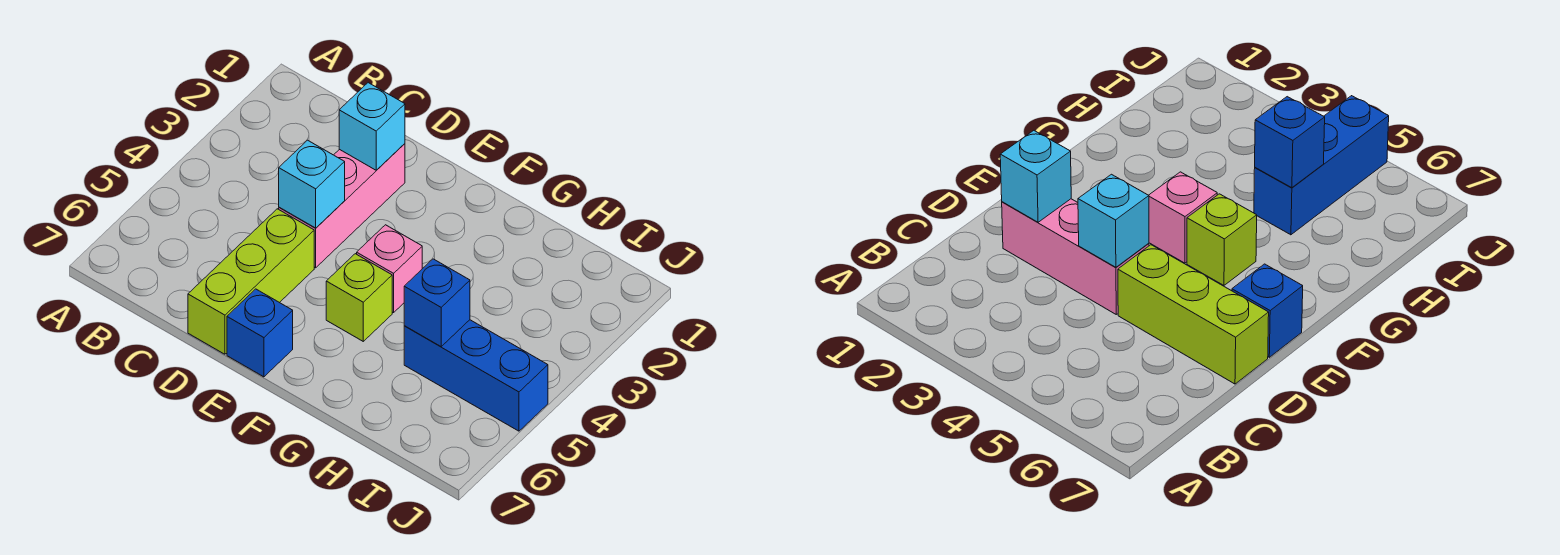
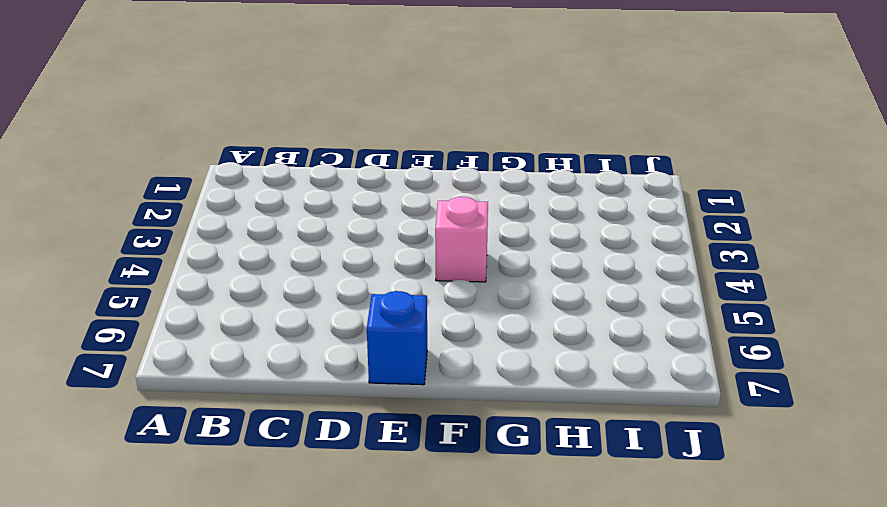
none -> pink brick D2:D4 level 1
none -> lime brick D5:D7 level 1

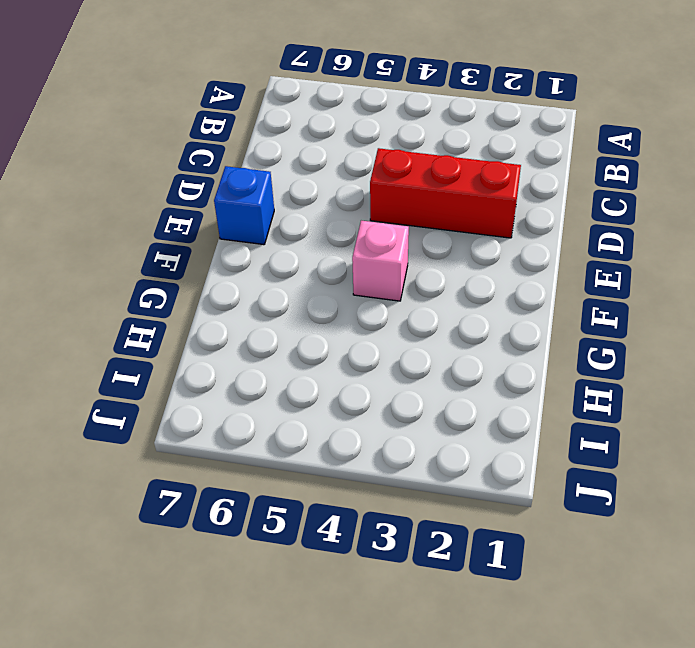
red brick D2:D4 level 1 -> pink brick D2:D4 level 1
none -> lime brick D5:D7 level 1
none -> lime brick F5 level 1

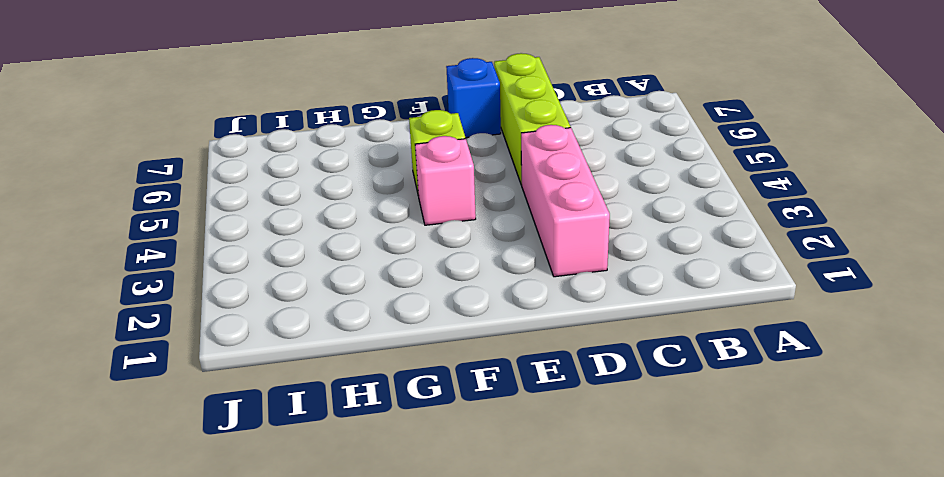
none -> blue brick H5:J5 level 1
none -> cyan brick D2 level 2

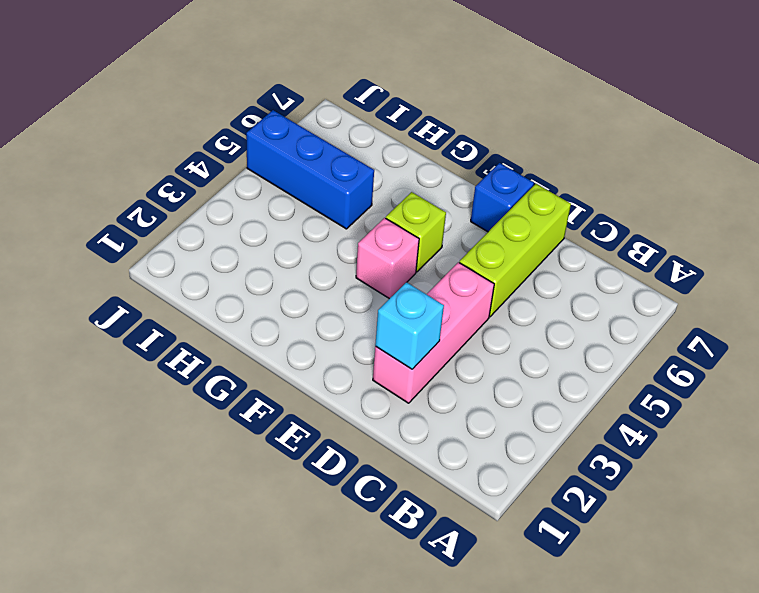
none -> cyan brick D4 level 2
none -> blue brick H5 level 2

